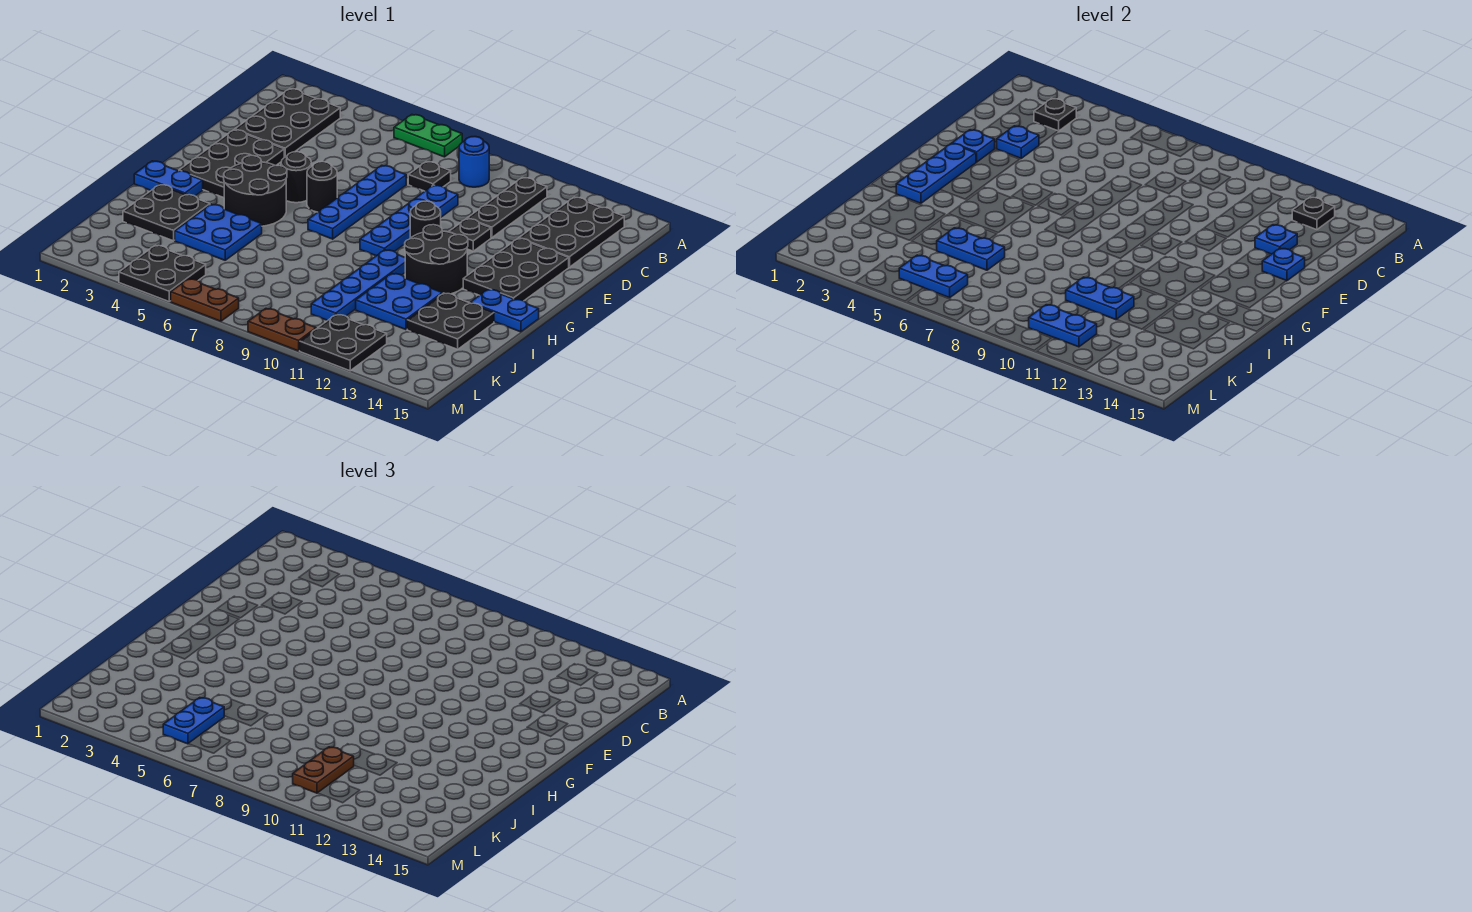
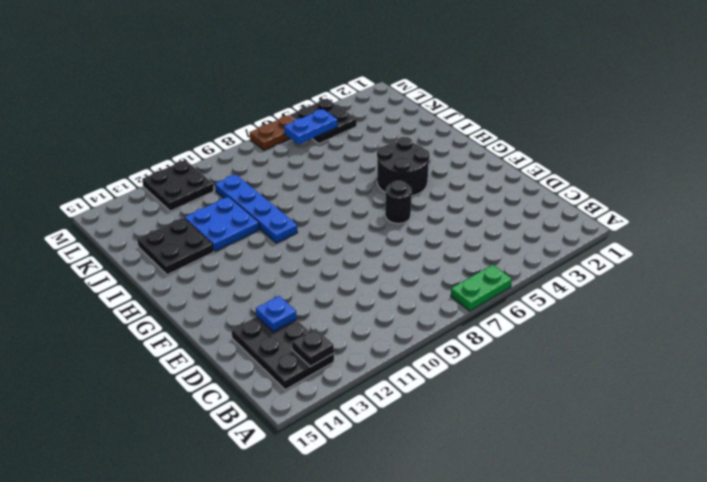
none -> black plate B2:D3 level 1
none -> blue round brick B9 level 1
none -> black plate B11:D11 level 1
none -> black plate C8 level 1

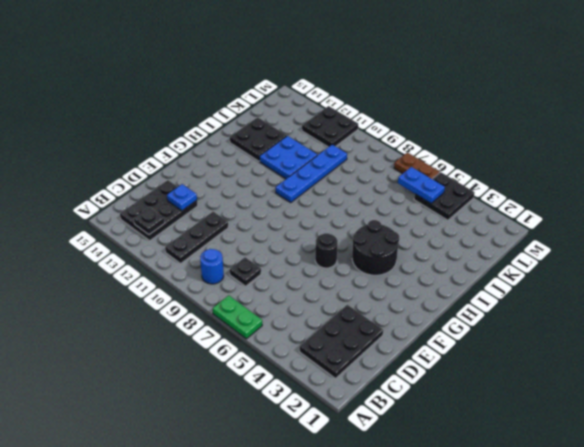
none -> blue plate D7:G7 level 1
none -> blue plate D9:G9 level 1
none -> black plate E2:G3 level 1
none -> black plate E11 level 1

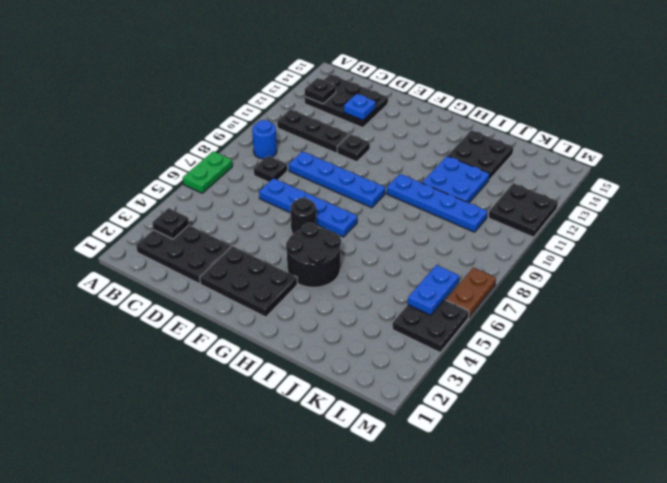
none -> black plate E13:G14 level 1
none -> black round brick F5 level 1
none -> black round brick F10 level 1
none -> black round brick G11:H12 level 1

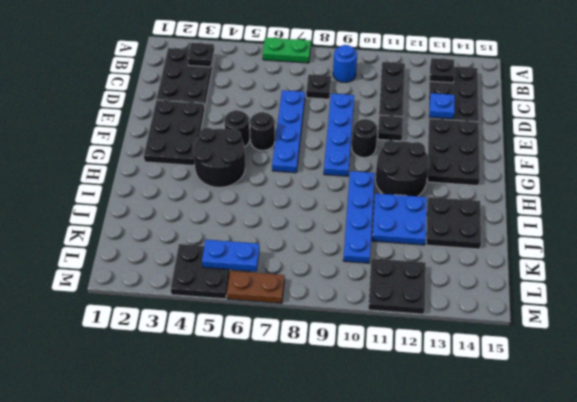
none -> blue plate H1:H2 level 1
none -> blue plate H14:H15 level 1
none -> black plate I2:J3 level 1
none -> blue plate I4:J5 level 1

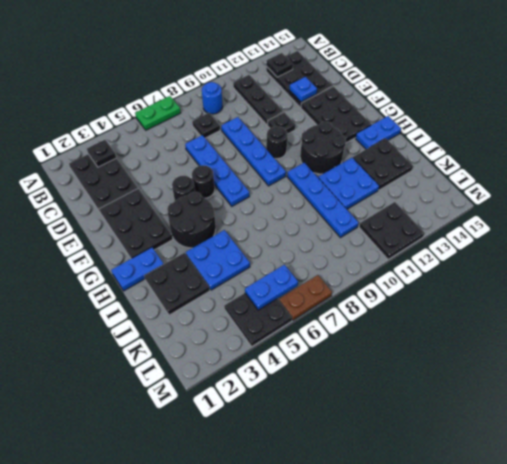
none -> brown plate M9:M10 level 1
none -> blue plate D3 level 2
none -> blue plate E2 level 2
none -> blue plate E14 level 2

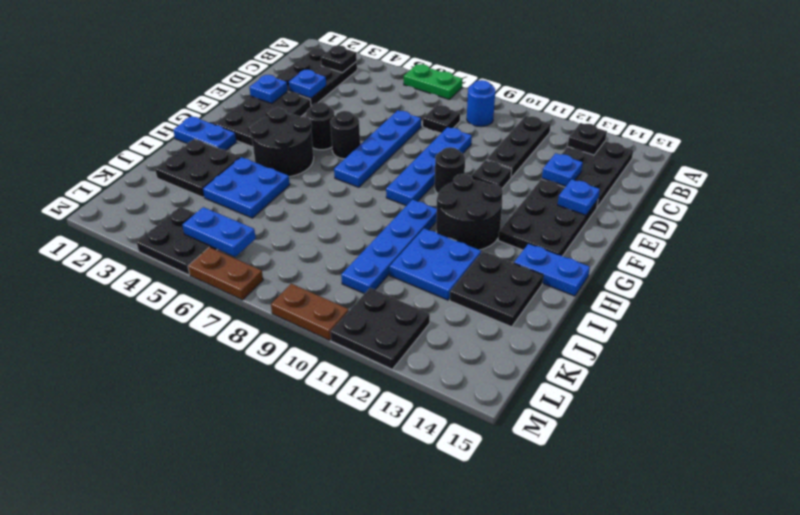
none -> blue plate F2:H2 level 2
none -> blue plate J5:J6 level 2
none -> blue plate J10:J11 level 2
none -> blue plate L10:L11 level 2

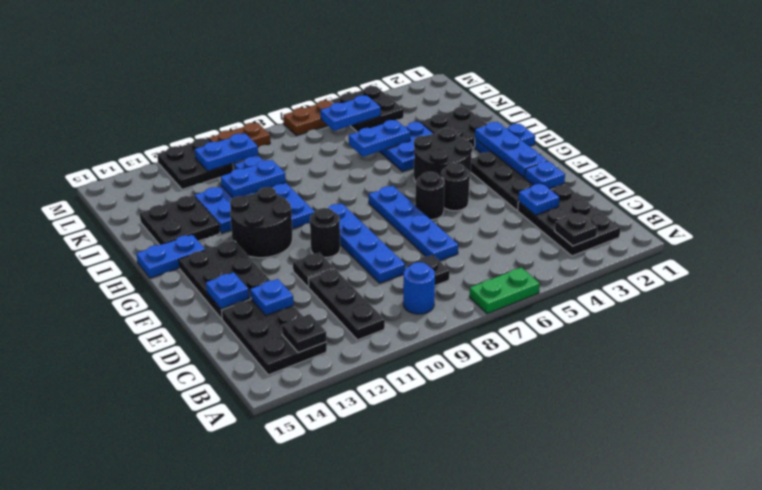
none -> blue plate K5:L5 level 3
none -> brown plate K10:L10 level 3

